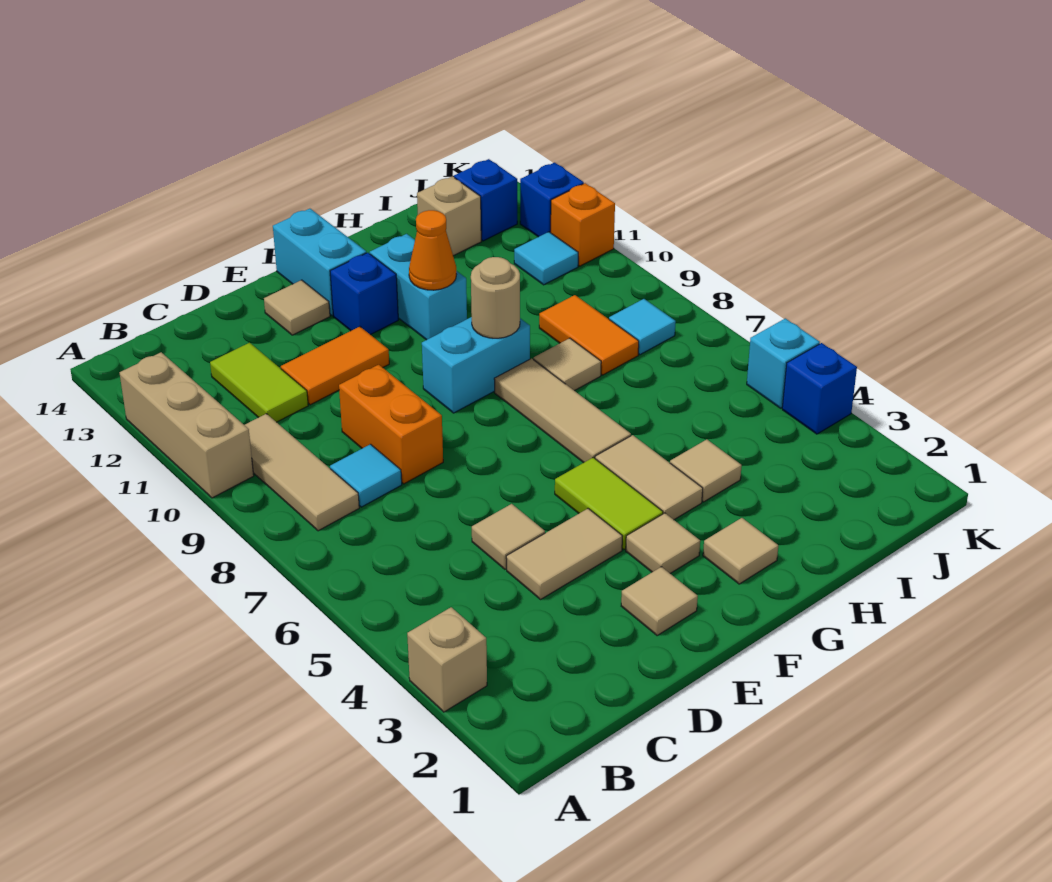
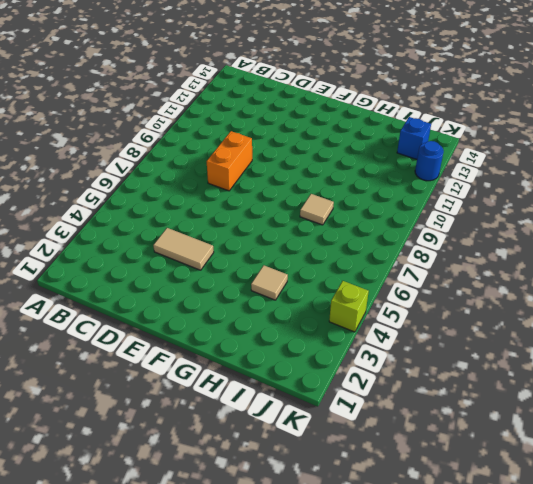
lime brick K4 level 1 -> blue brick K4 level 1
blue round brick K12 level 1 -> blue brick K12 level 1
none -> tan brick A3 level 1
none -> tan brick A10:A12 level 1
none -> tan tile B8:B10 level 1
none -> cyan tile C8 level 1

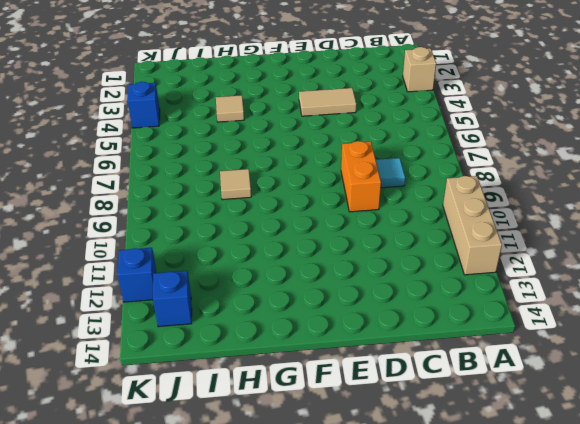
none -> tan tile B8:B10 level 1
none -> lime tile C11:C12 level 1
none -> tan tile D5 level 1
none -> orange tile D11:E11 level 1

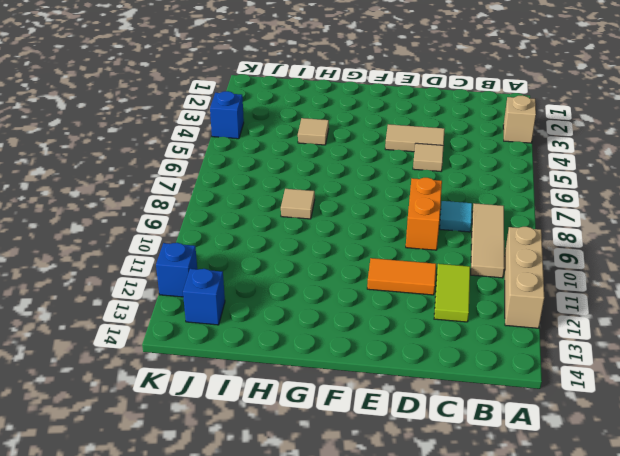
none -> tan tile E2 level 1
none -> tan tile E13 level 1
none -> tan tile F3 level 1
none -> lime tile F4:F5 level 1

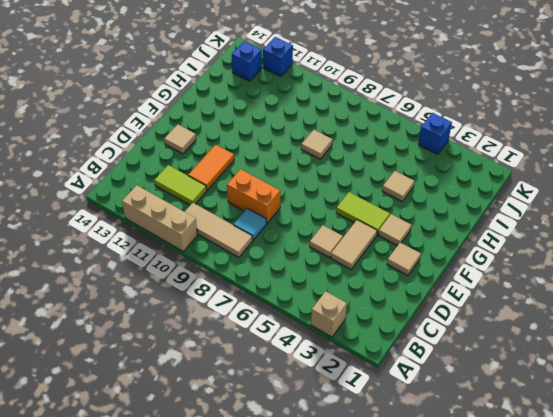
none -> cyan brick F9:G9 level 1
none -> blue brick F12 level 1
none -> cyan brick F13:F14 level 1
none -> tan tile G2 level 1

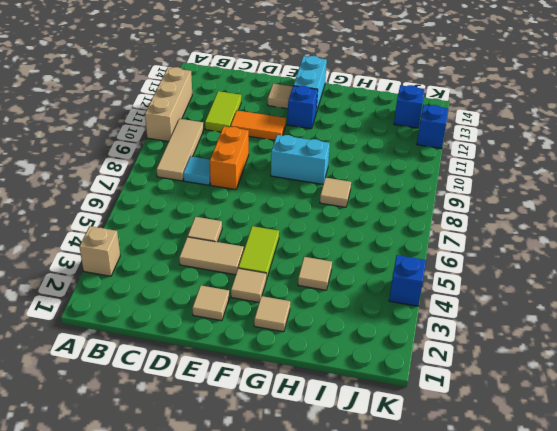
none -> tan tile G4:G5 level 1
none -> tan tile G6:G8 level 1
none -> cyan brick G11:G12 level 1
none -> orange tile I8:I9 level 1

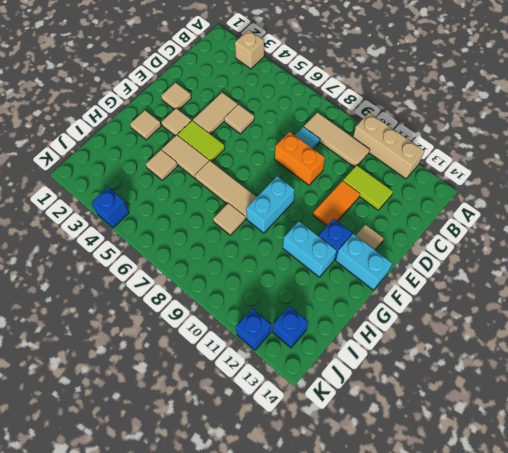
none -> orange tile I8:I9 level 1
none -> tan brick I13 level 1
none -> cyan tile J8 level 1
none -> cyan tile J11 level 1

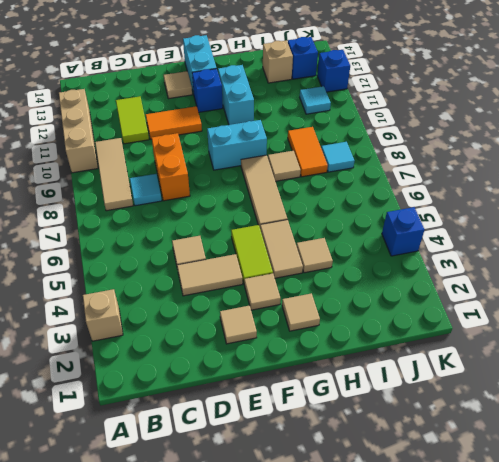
none -> cyan brick K5 level 1
none -> orange brick K11 level 1
none -> tan round brick G9 level 2
none -> orange cone G11 level 2

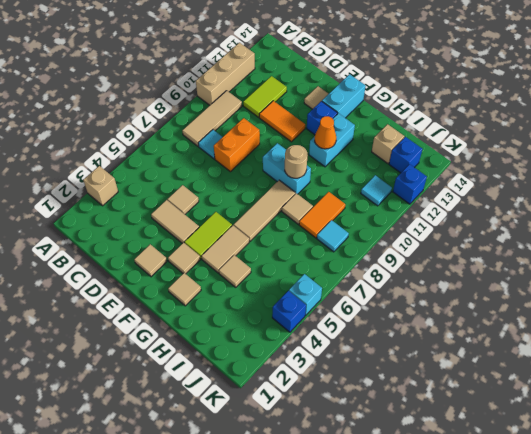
none -> orange brick K11 level 1

